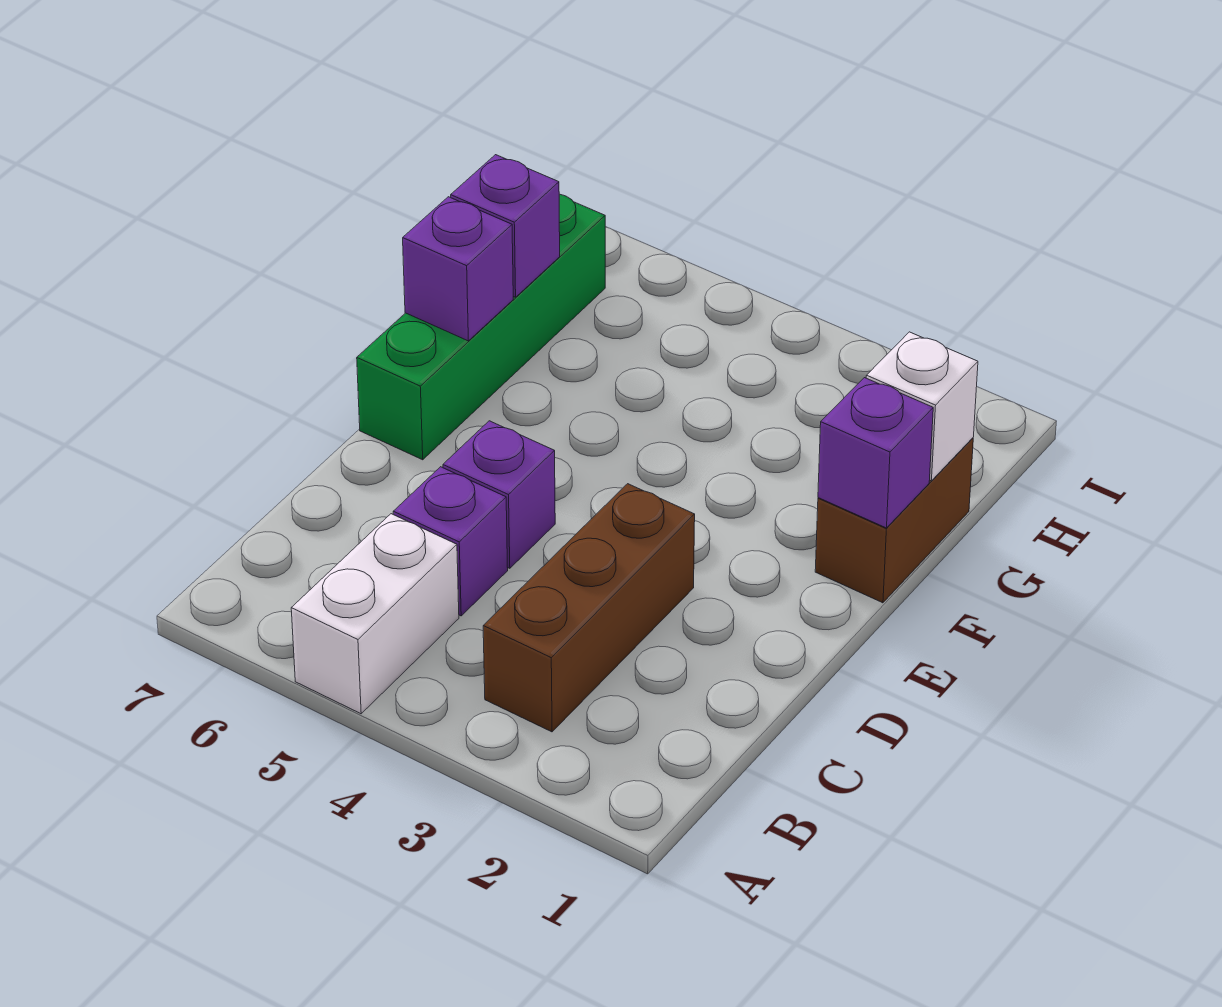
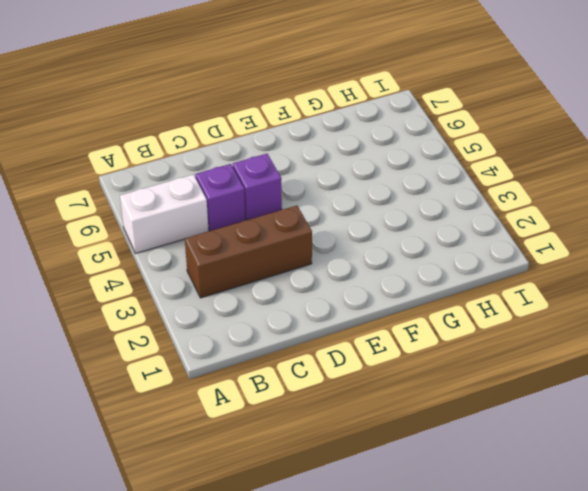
none -> green brick E7:H7 level 1
none -> brown brick F1:G1 level 1

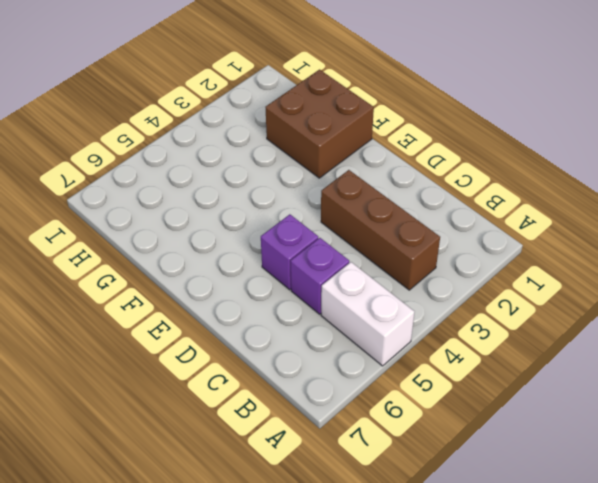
brown brick F1:G2 level 1 -> brown brick F1:G1 level 1
none -> green brick E7:H7 level 1
none -> purple brick F1 level 2

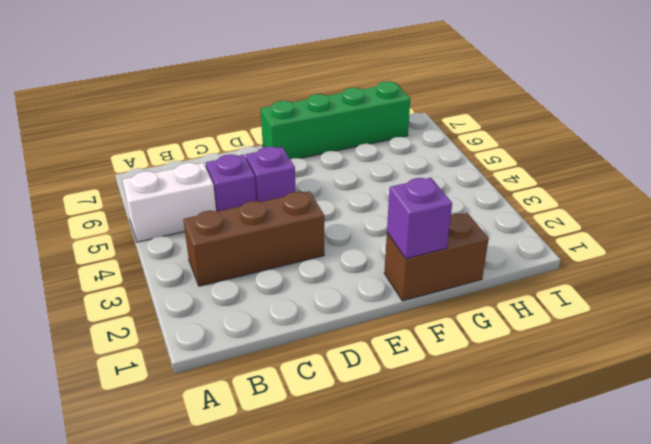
none -> purple brick F7 level 2
none -> white brick G1 level 2

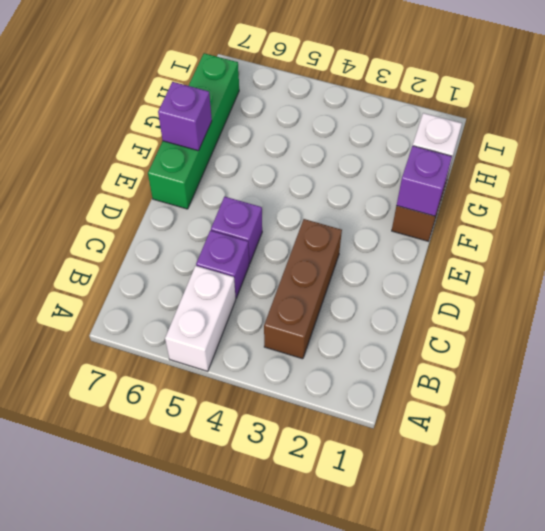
none -> purple brick G7 level 2

